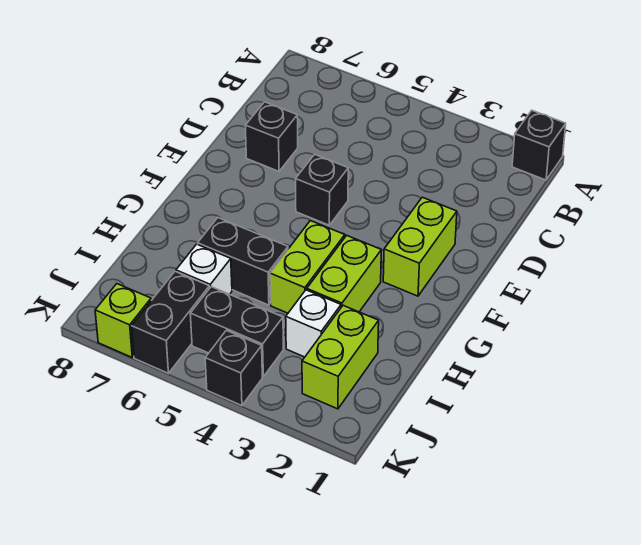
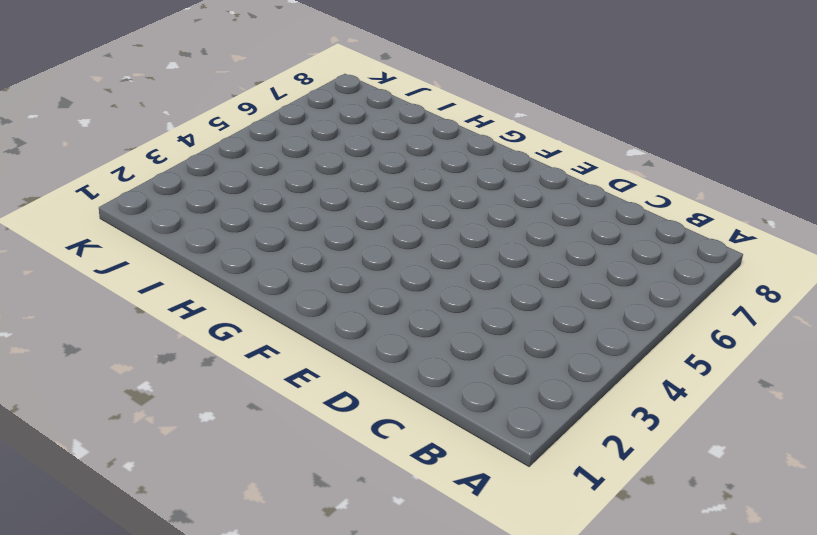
none -> black brick A1 level 1
none -> black brick D7 level 1
none -> lime brick E2:F2 level 1

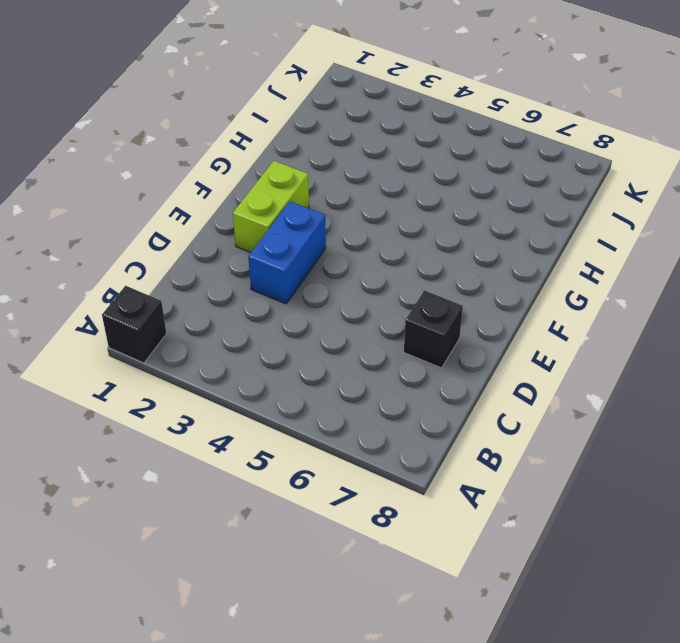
blue brick D3:E3 level 1 -> none
none -> black brick E5 level 1
none -> lime brick G3:H3 level 1
none -> lime brick G4:H4 level 1

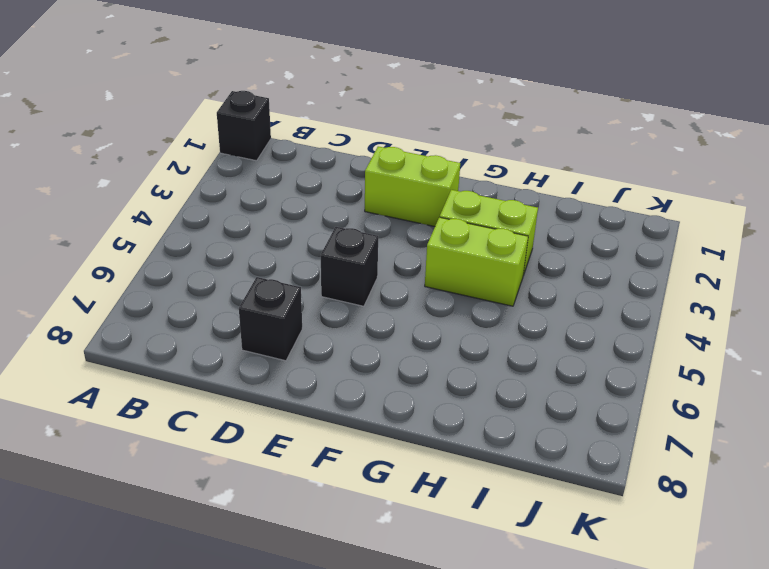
none -> black brick H5:H6 level 1
none -> lime brick I2:J2 level 1
none -> white brick I3 level 1

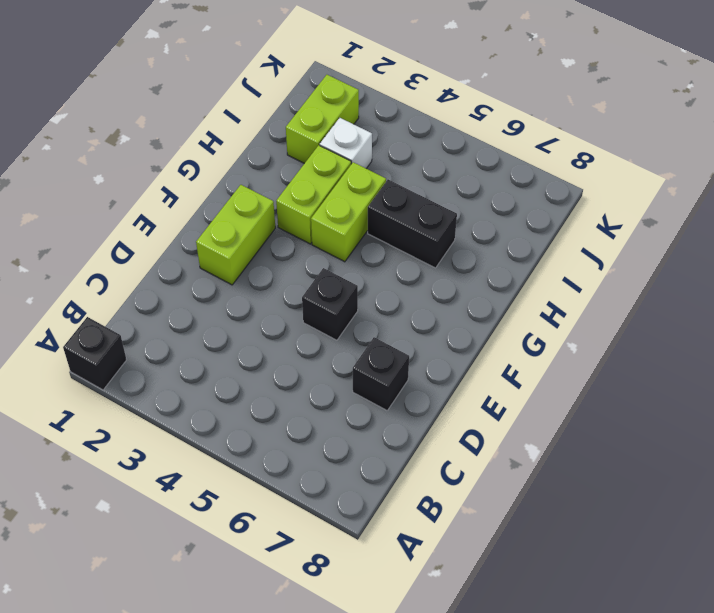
none -> white brick I6 level 1
none -> black brick J4:J5 level 1
none -> black brick J6:K6 level 1

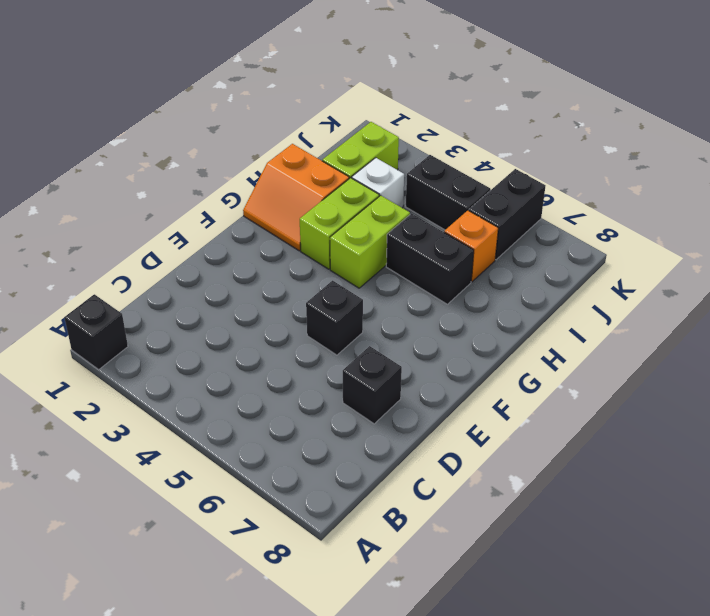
orange slope G1:H2 level 1 top H -> none
orange brick I6 level 1 -> white brick I6 level 1
none -> lime brick E2:F2 level 1
none -> black brick K4 level 1
none -> lime brick K7 level 1

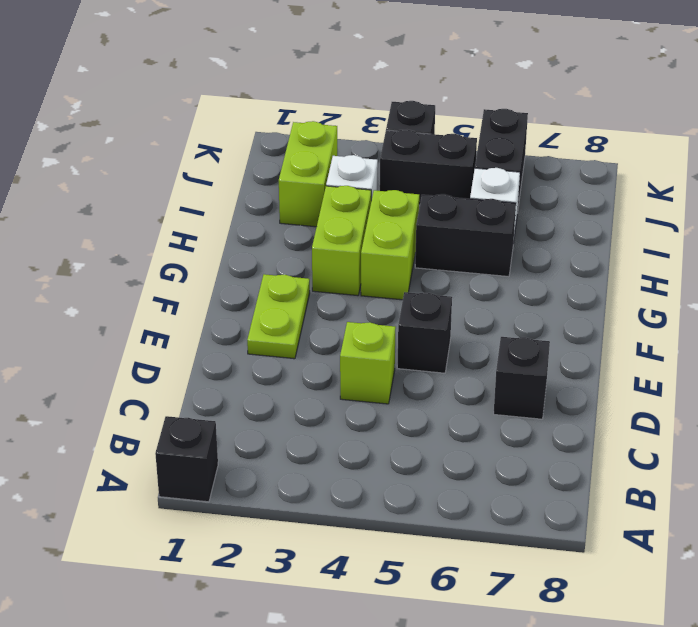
lime brick D4 level 1 -> lime brick K7 level 1
lime plate E2:F2 level 1 -> lime brick E2:F2 level 1

